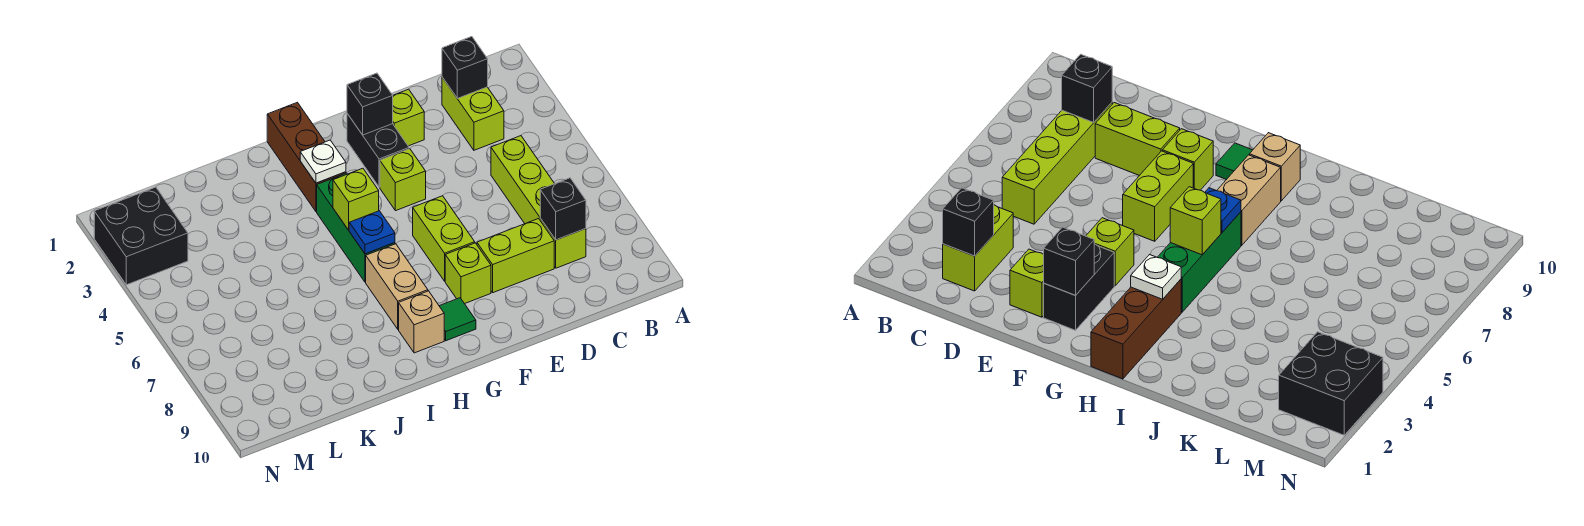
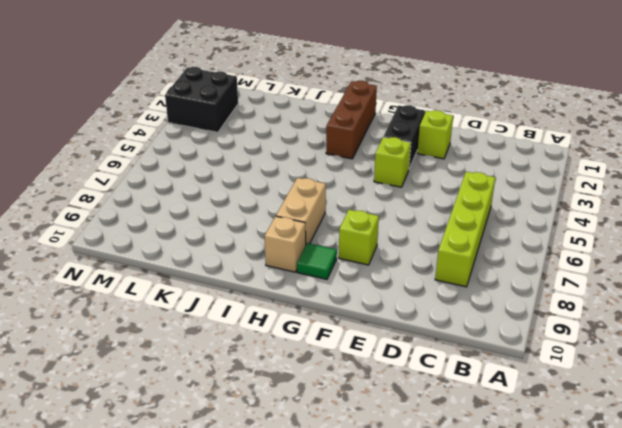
none -> lime brick C2:C3 level 1
none -> lime brick D8:E8 level 1
none -> lime brick F6:F7 level 1

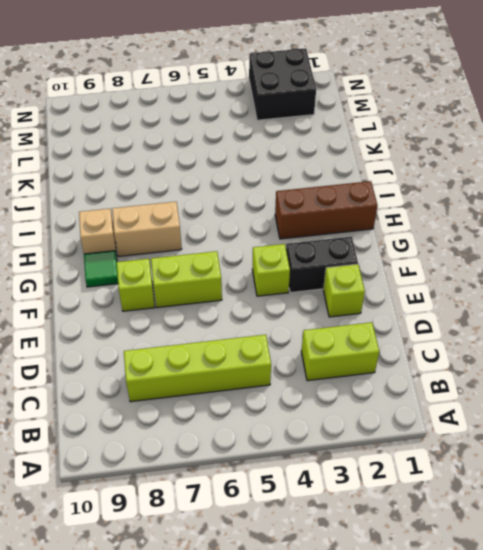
none -> lime brick D8:E8 level 1
none -> green brick H4:H6 level 1
none -> black brick C2 level 2

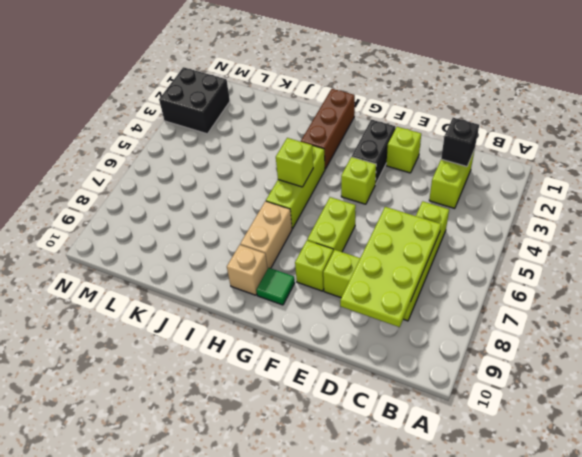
lime plate C6:D9 level 2 -> black brick C8 level 2
lime brick H4:H6 level 1 -> green brick H4:H6 level 1
none -> black brick F2 level 2
none -> white plate H3 level 2
none -> blue plate H6 level 2

